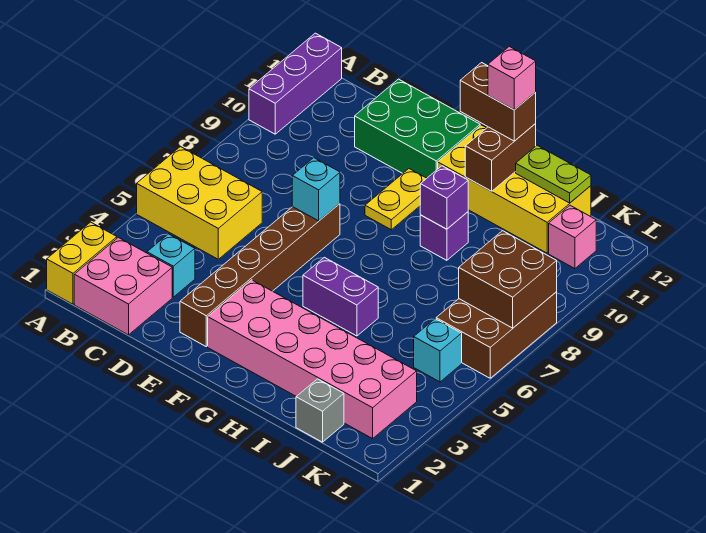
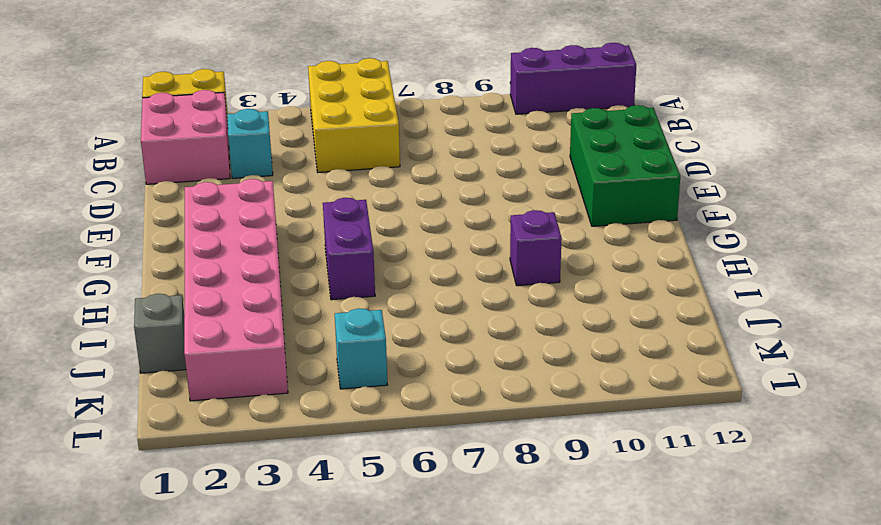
none -> brown brick E2:E7 level 1
none -> yellow plate F9:F10 level 1
none -> yellow brick G11:J12 level 1

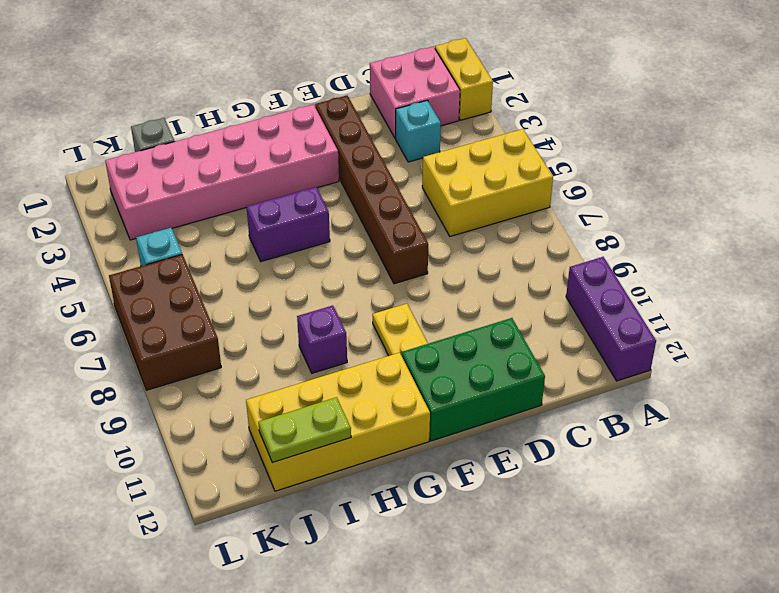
none -> pink brick K11 level 1
none -> cyan brick E7 level 2
none -> purple brick H9 level 2

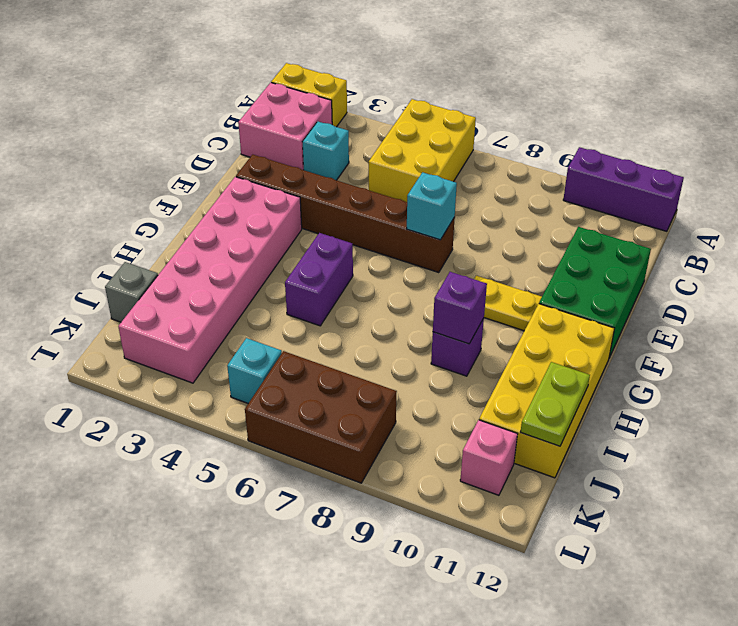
none -> brown brick H11:H12 level 2
none -> brown brick K7:L8 level 2
none -> brown brick G12:H12 level 3

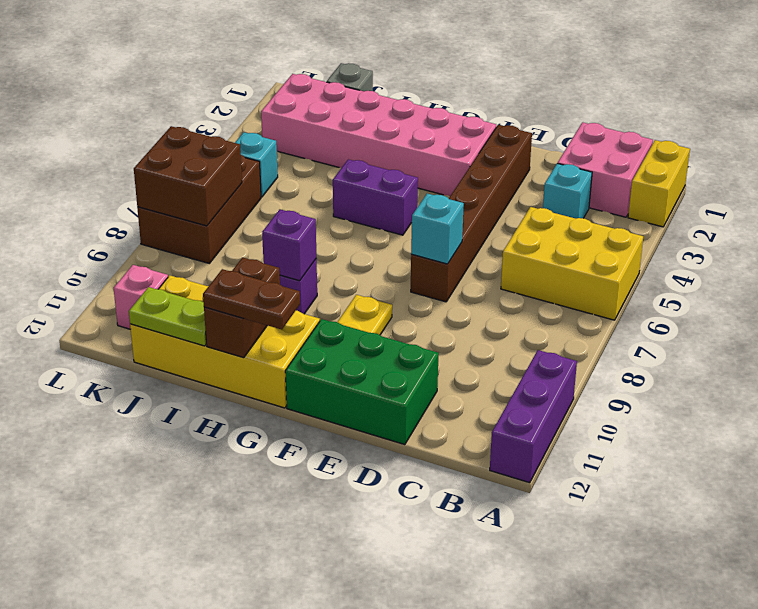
brown plate G12:H12 level 3 -> brown brick G12:H12 level 3
none -> pink brick H12 level 4

